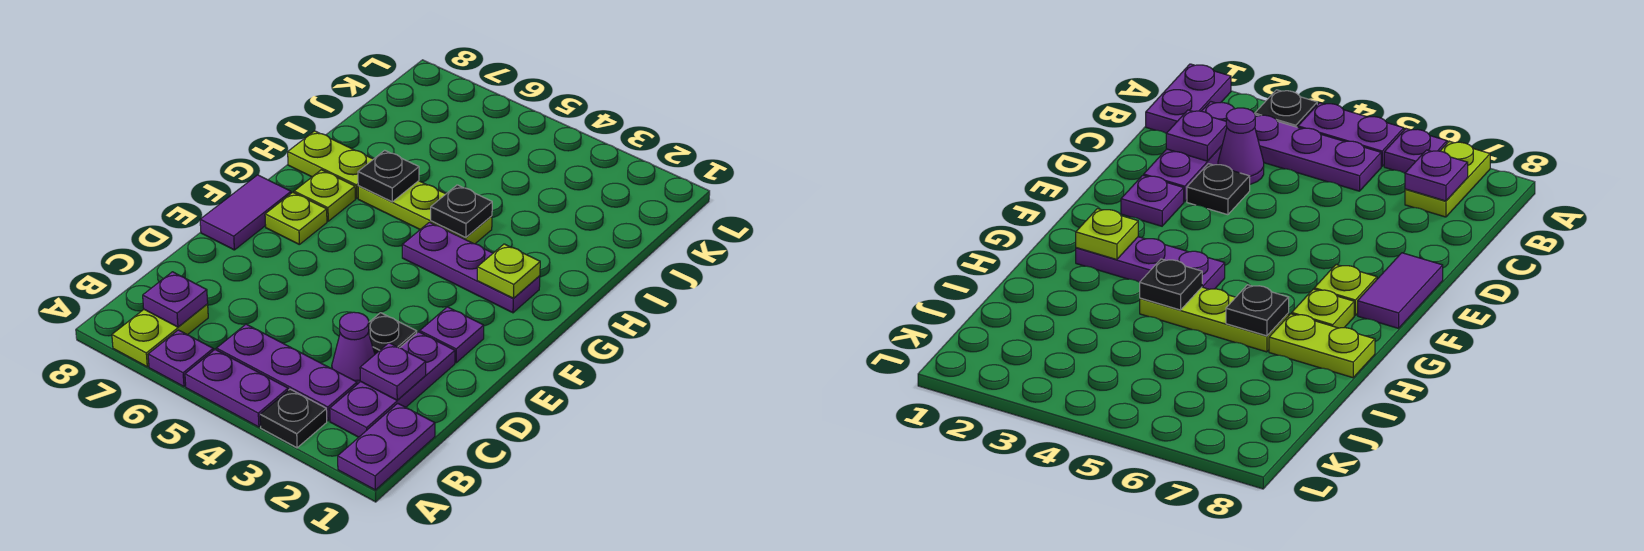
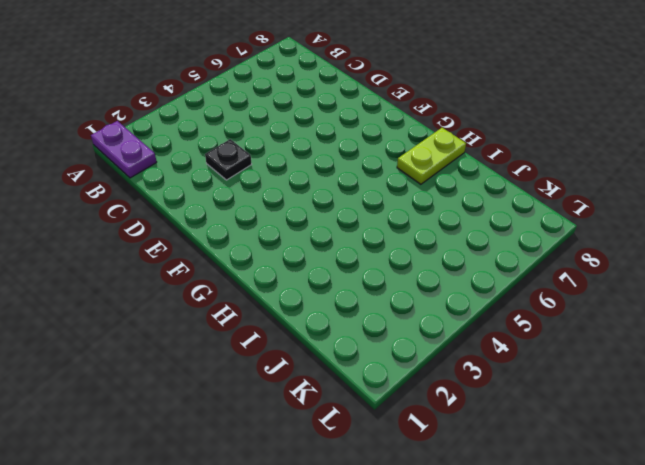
none -> black plate A3 level 1
none -> purple plate A4:A5 level 1
none -> purple plate A6 level 1

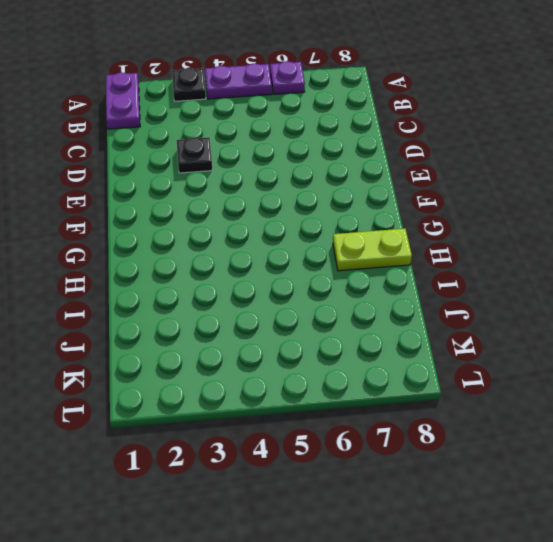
none -> lime plate A7:B7 level 1
none -> purple plate B2:D2 level 1
none -> purple plate B3:B5 level 1

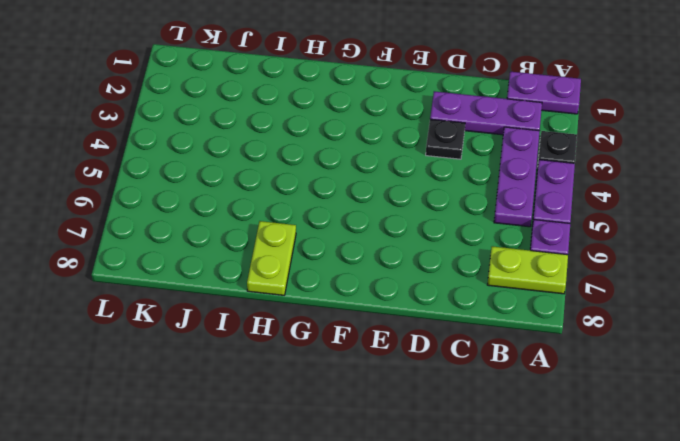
none -> purple cone C3 level 1
none -> purple plate E2 level 1
none -> purple tile E8:F8 level 1

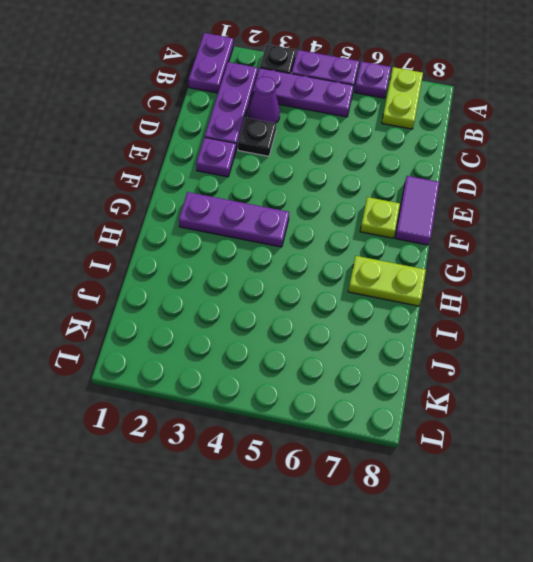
none -> lime plate G7 level 1
none -> lime plate H4:H6 level 1
none -> purple plate B7 level 2

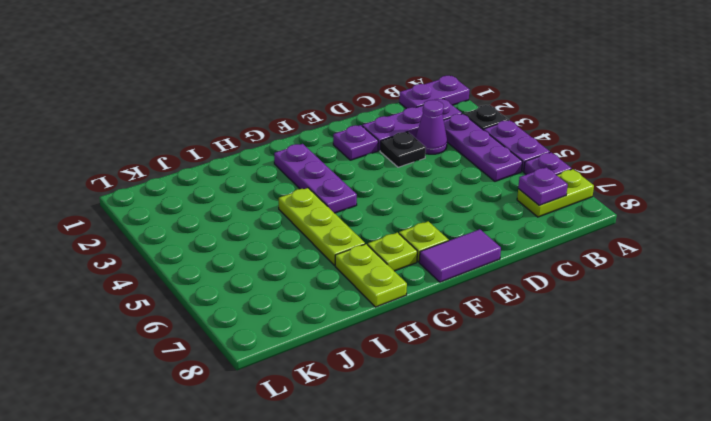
none -> purple plate C2 level 2
none -> lime plate G2 level 2
none -> black plate H4 level 2

